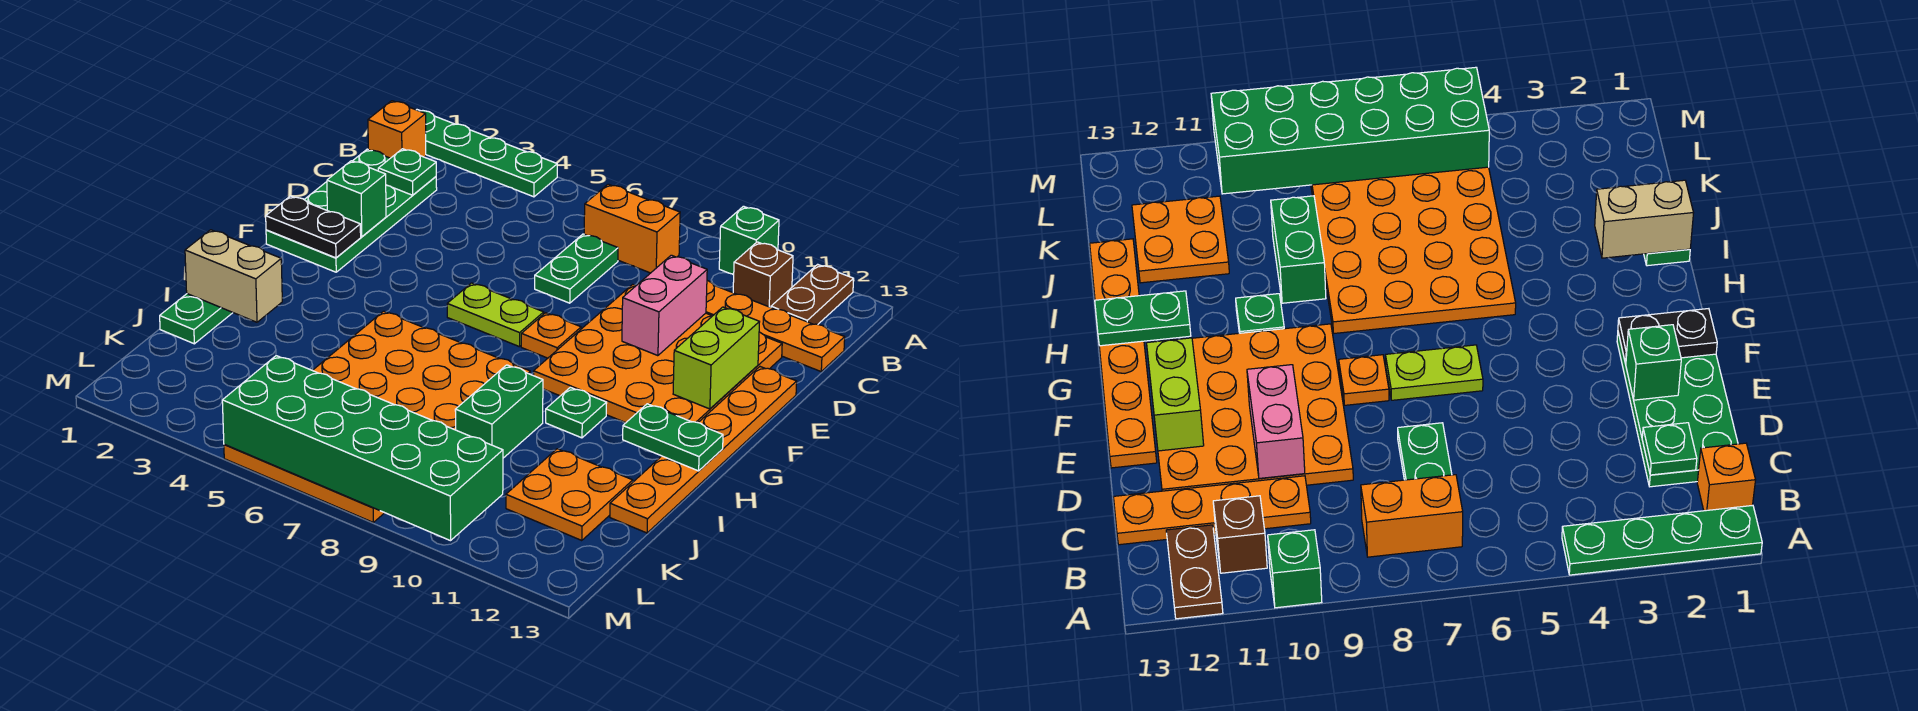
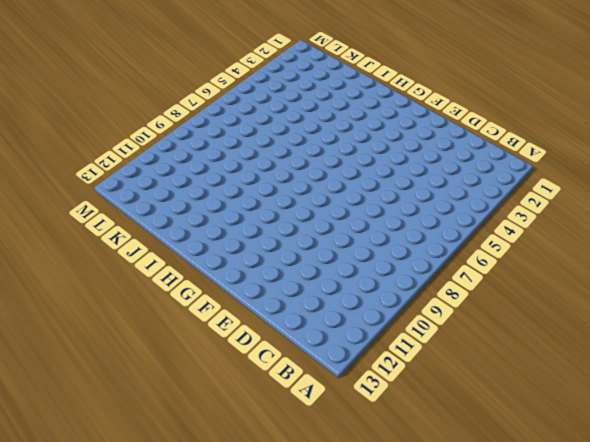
none -> green plate A1:A4 level 1
none -> green brick A10 level 1
none -> brown plate A12:B12 level 1

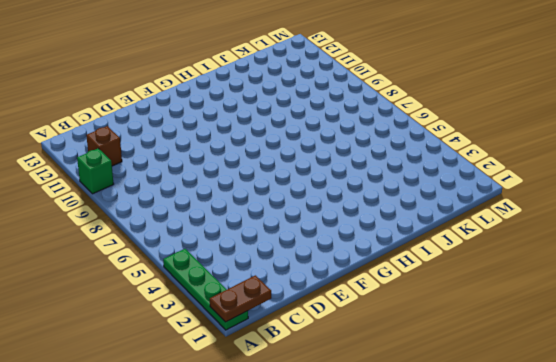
brown plate A1:B1 level 2 -> brown plate A12:B12 level 1
none -> orange brick B1 level 1
none -> orange brick B7:B8 level 1
none -> green plate C1:F2 level 1

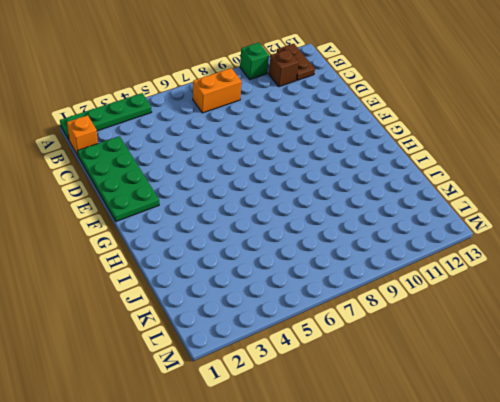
none -> green plate C7:D7 level 1
none -> orange plate C10:C13 level 1
none -> orange plate D9:G12 level 1

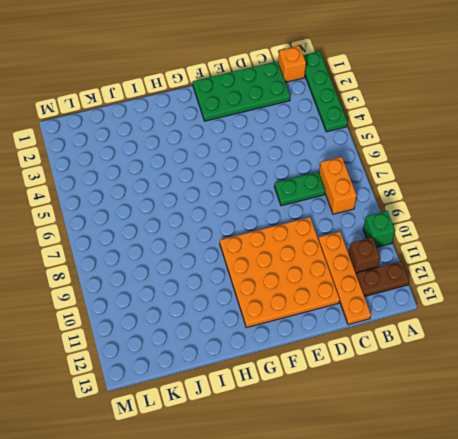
none -> orange plate E13:J13 level 1
none -> lime plate F6:F7 level 1
none -> orange plate F8 level 1

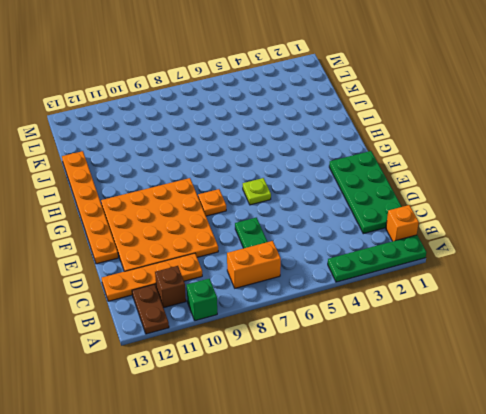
lime plate F6 level 1 -> lime plate F6:F7 level 1
none -> orange plate H5:M8 level 1
none -> green plate H10 level 1
none -> green plate I1:J1 level 1

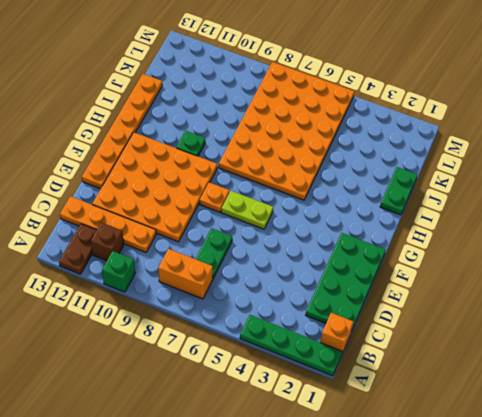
none -> green brick I9:J9 level 1
none -> orange plate J11:K12 level 1
none -> green plate C2 level 2

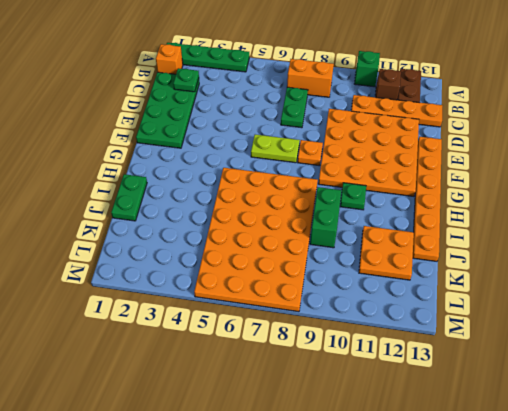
none -> pink brick D10:E10 level 2
none -> green brick E2 level 2
none -> lime brick E12:F12 level 2

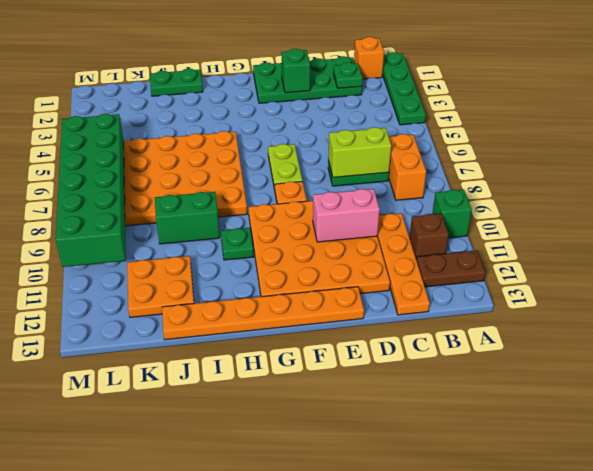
lime brick C7:D7 level 2 -> lime brick E12:F12 level 2
none -> black plate F1:F2 level 2
none -> green plate H12:H13 level 2
none -> tan brick I1:I2 level 2

